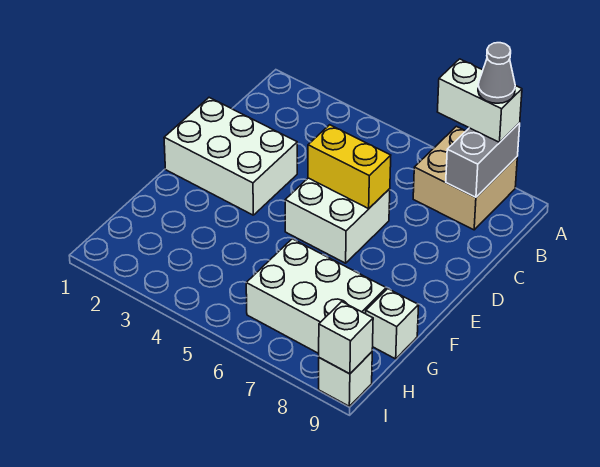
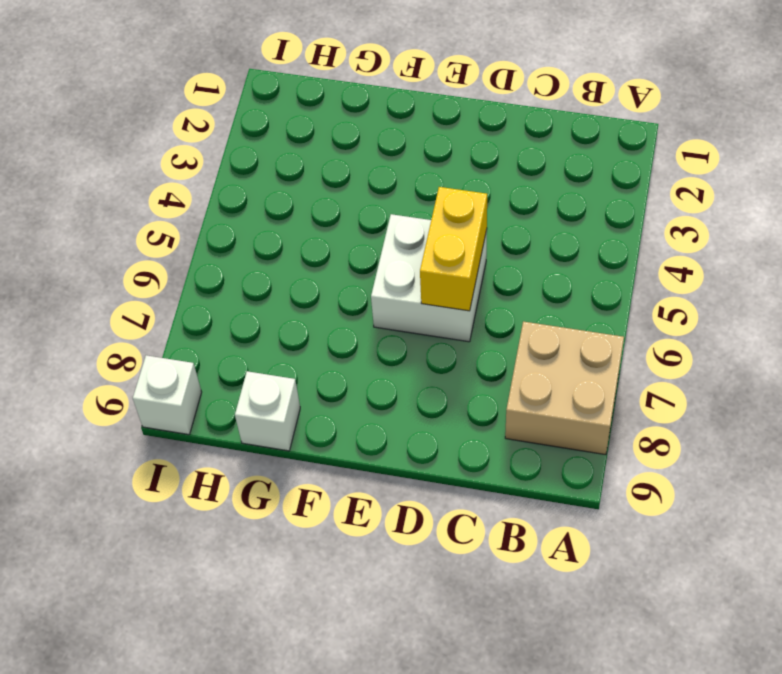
none -> white brick D1:E3 level 1
none -> white brick G6:H8 level 1

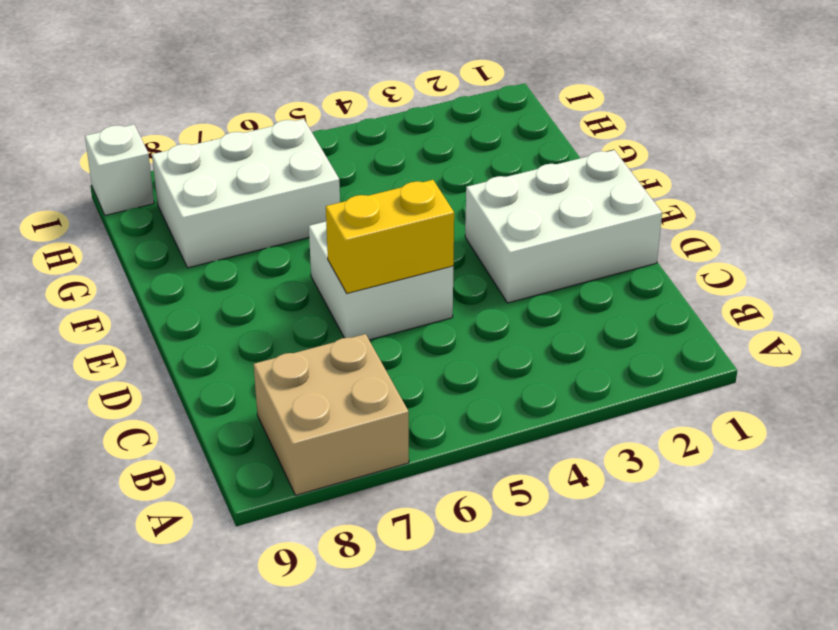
none -> white brick G9 level 1
none -> grey brick A8:B8 level 2

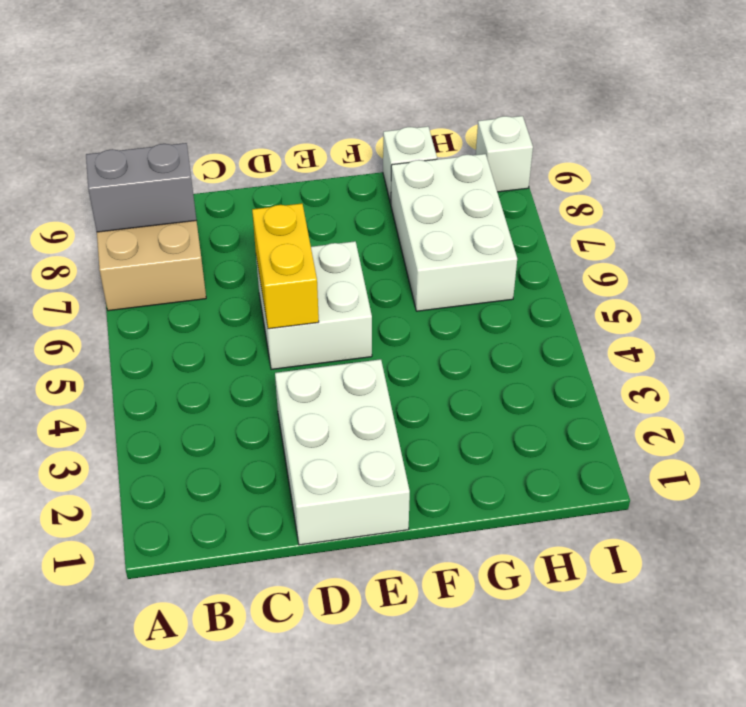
none -> white brick I9 level 2
none -> white brick A7:A8 level 3

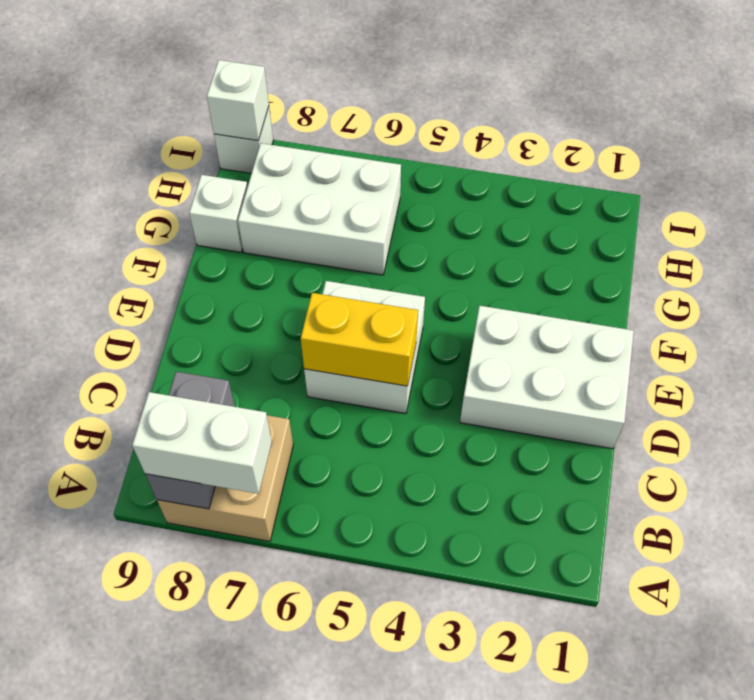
none -> grey cone A8 level 4

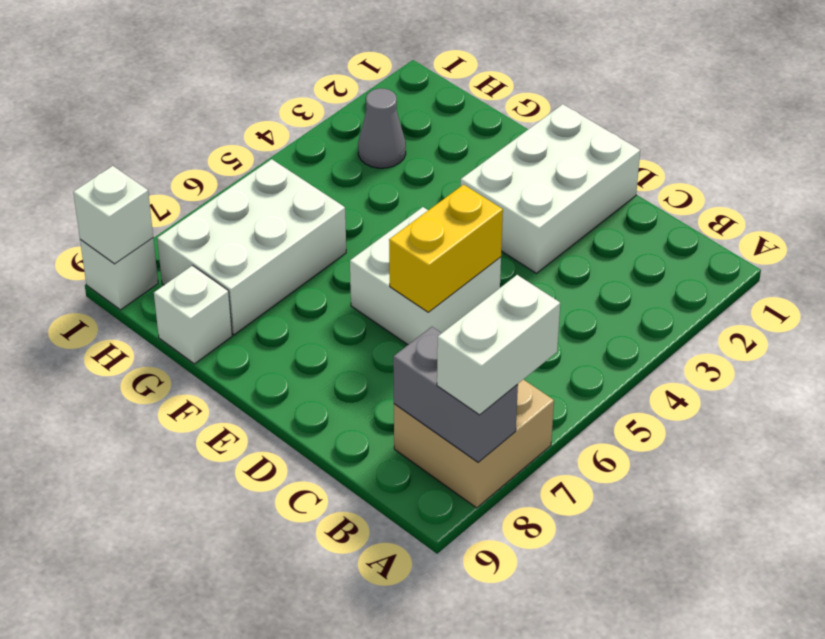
grey cone H3 level 1 -> grey cone A8 level 4

